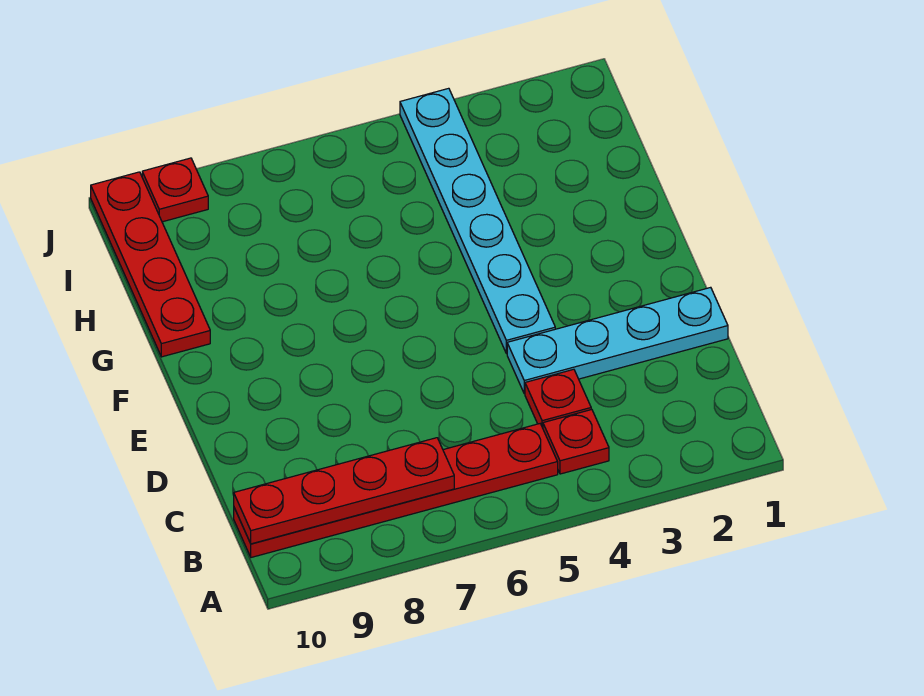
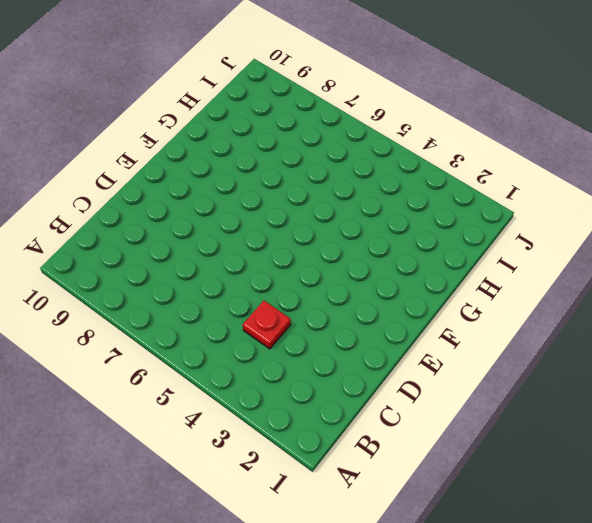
none -> red plate B4 level 1
none -> red plate B5:B10 level 1

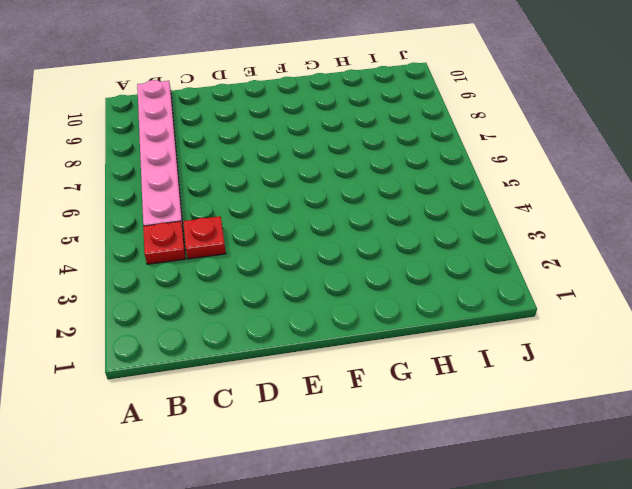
pink plate B5:B10 level 1 -> red plate B5:B10 level 1
none -> cyan plate D1:D4 level 1
none -> cyan plate E4:J4 level 1

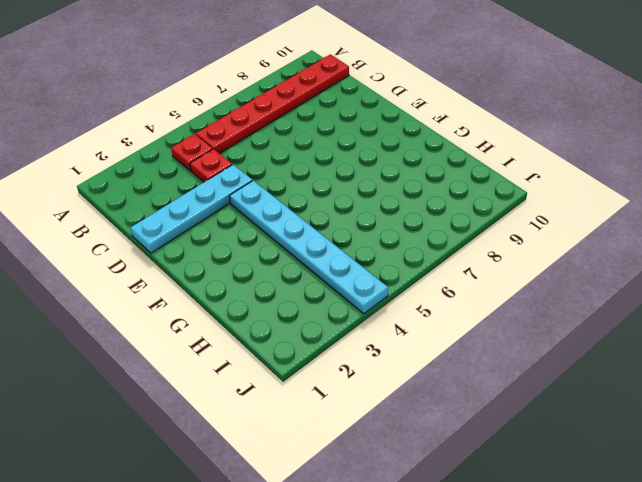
none -> red plate G10:J10 level 1
none -> red plate J9 level 1

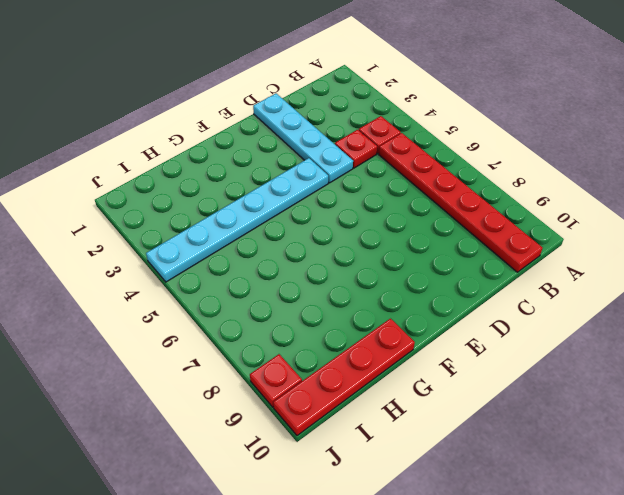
none -> red plate B7:B10 level 2

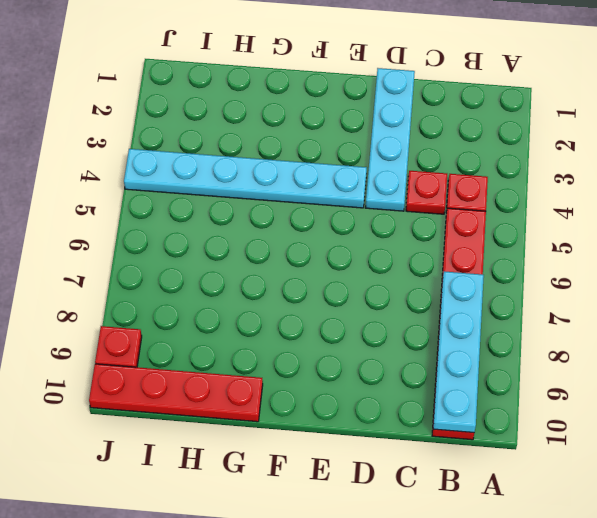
cyan plate B7:B10 level 2 -> red plate B7:B10 level 2

